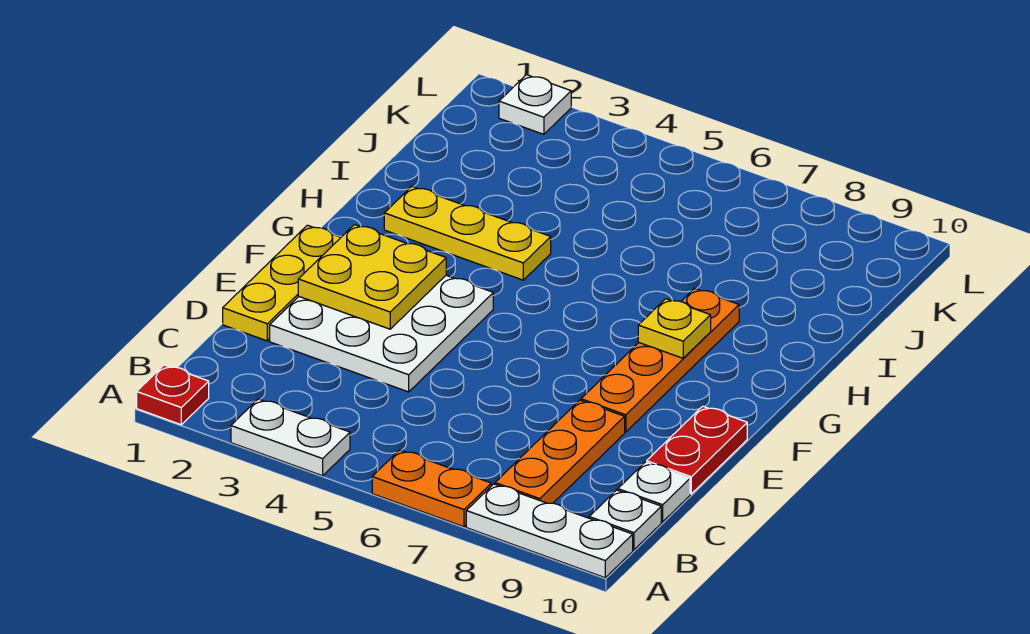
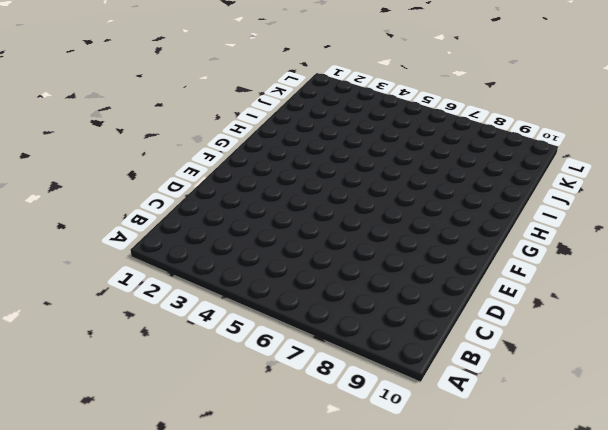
none -> red plate A1 level 1
none -> white plate A3:A4 level 1
none -> orange plate A6:A7 level 1

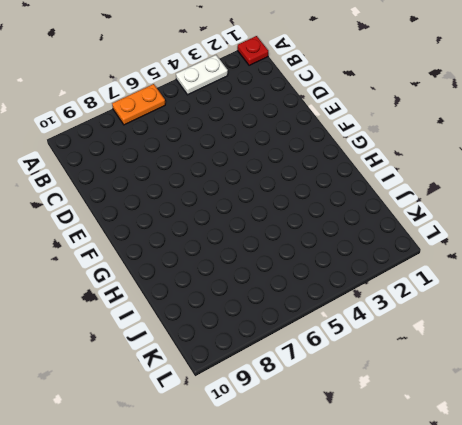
none -> white plate A8:A10 level 1
none -> orange plate B8:D8 level 1
none -> white plate B10 level 1

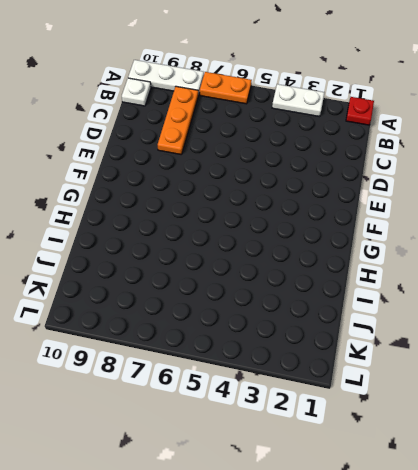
none -> white plate C10 level 1
none -> yellow plate D1:F1 level 1
none -> white plate D2:F4 level 1

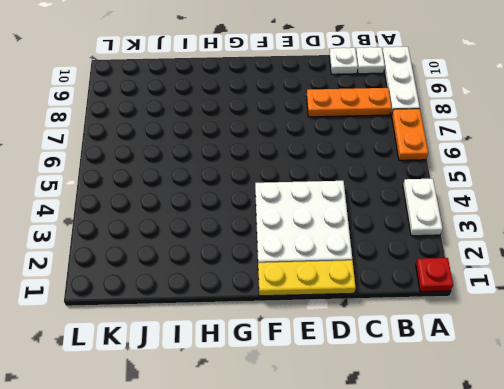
none -> red plate D10:E10 level 1
none -> orange plate E8:H8 level 1
none -> yellow plate H2:H4 level 1

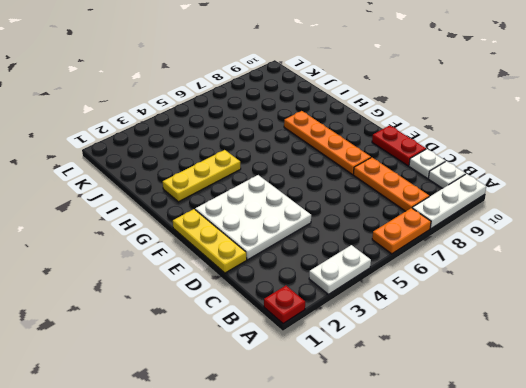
none -> white plate L2 level 1
none -> yellow plate E2:F3 level 2
none -> yellow plate G8 level 2

